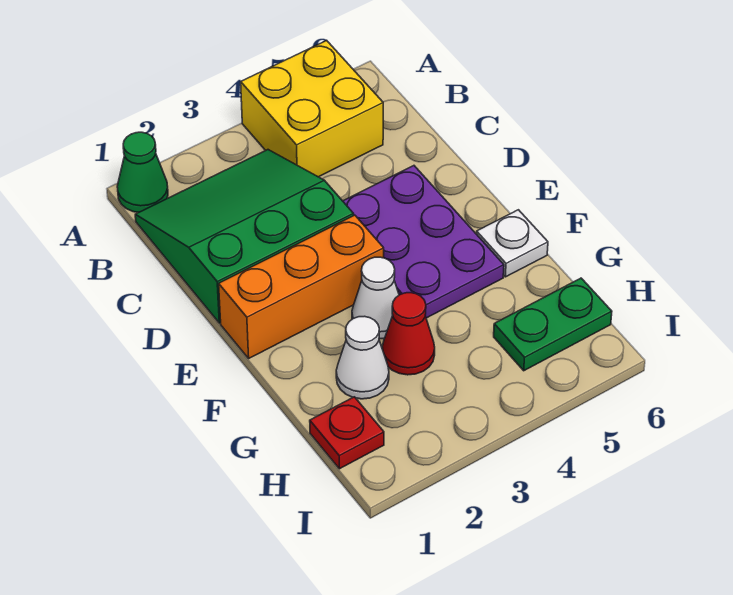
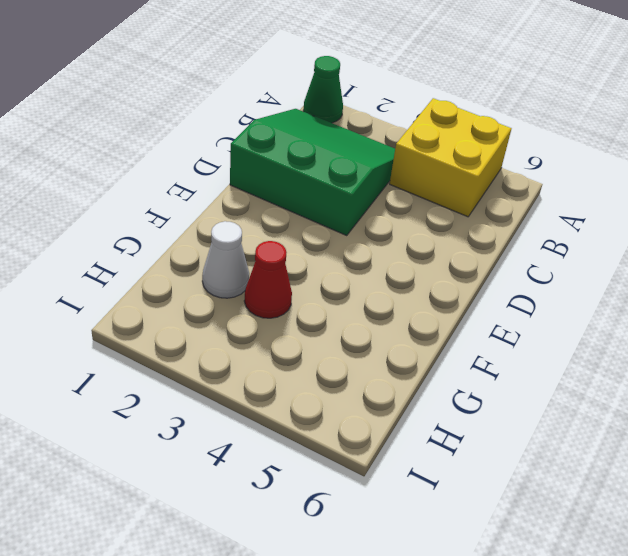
none -> purple plate D4:F5 level 1
none -> orange brick E1:E3 level 1

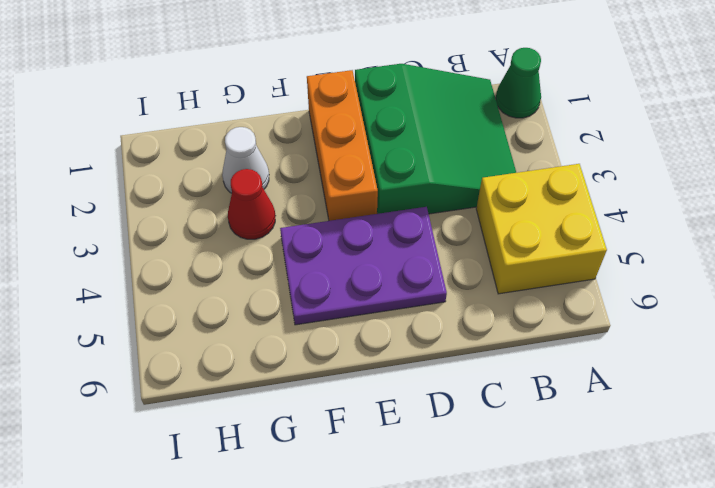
none -> white cone F3 level 1
none -> white plate F6 level 1

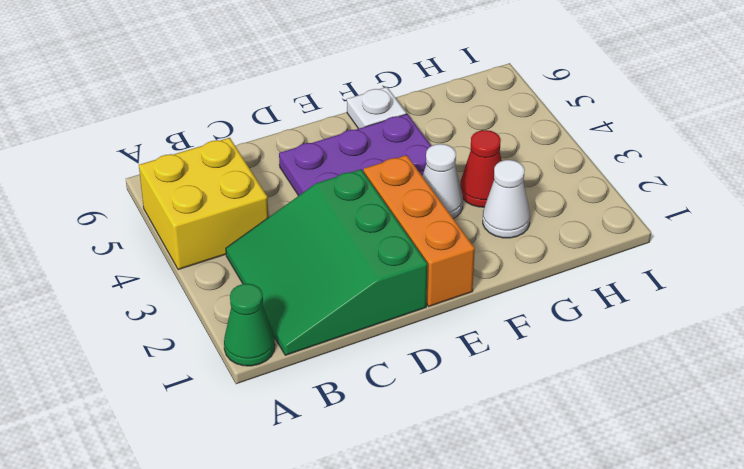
none -> red plate H1 level 1
none -> green plate H5:H6 level 1

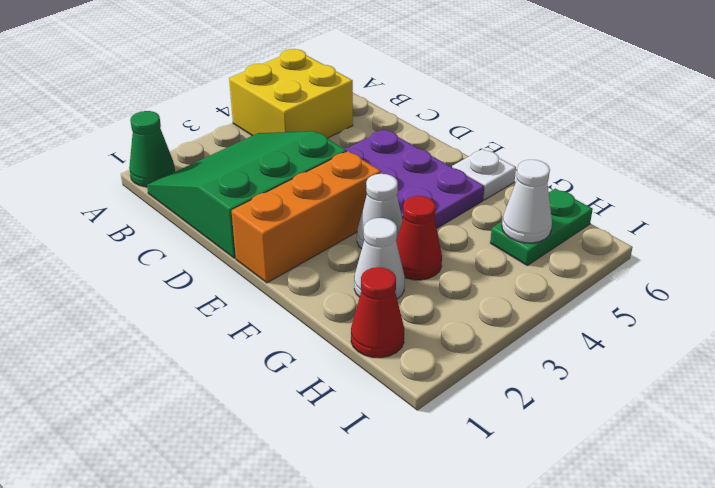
red cone H1 level 1 -> red plate H1 level 1
white cone H5 level 2 -> none

